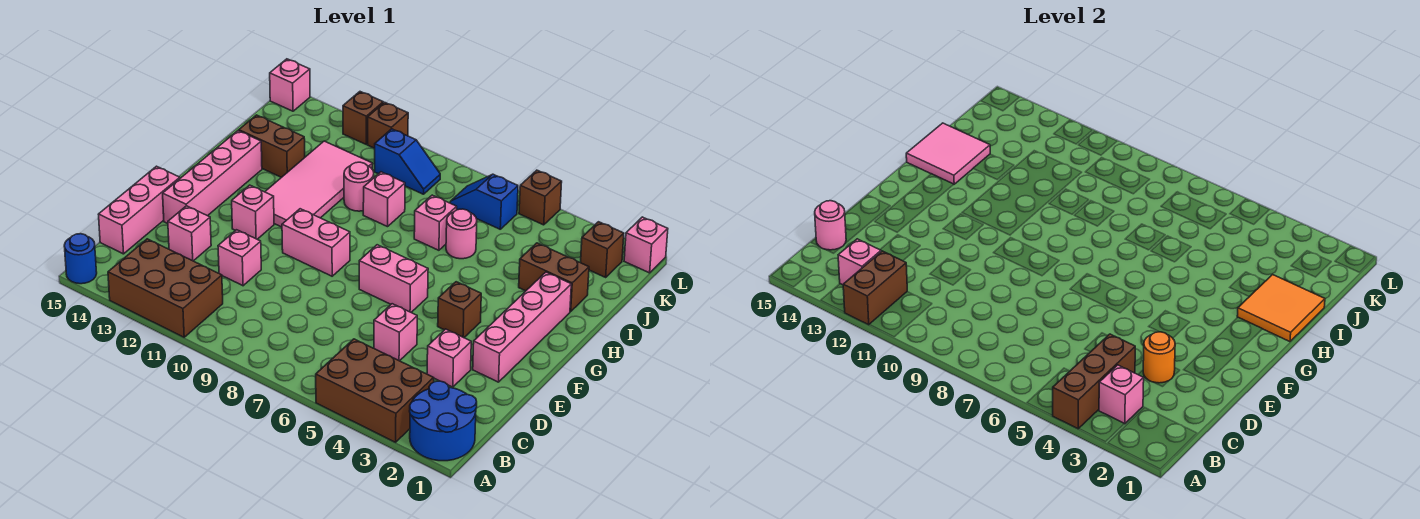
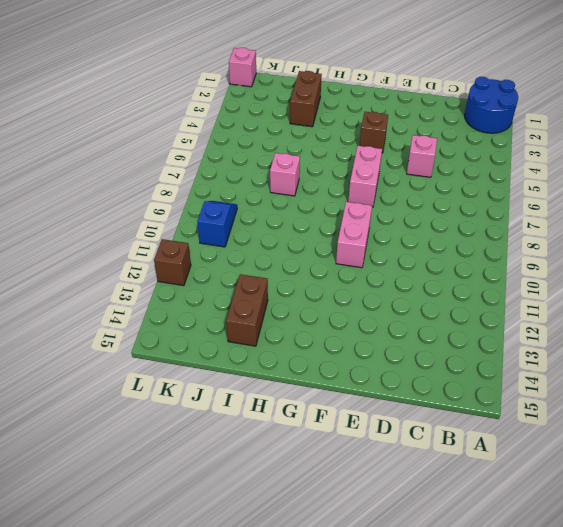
none -> brown brick A3:B5 level 1
none -> brown brick A11:B13 level 1
none -> blue round brick A15 level 1
none -> pink brick C15:E15 level 1

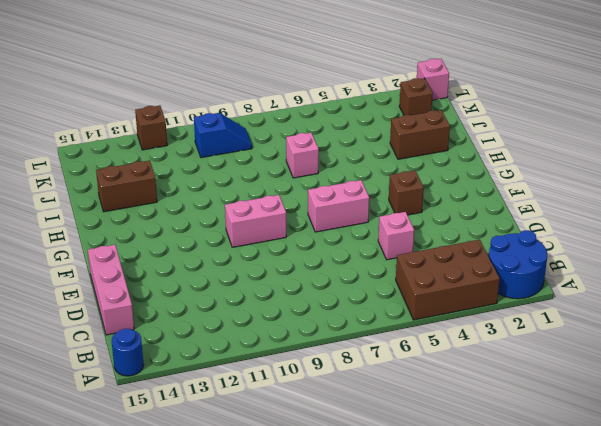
none -> brown brick A11:B13 level 1
none -> pink brick D3 level 1
none -> pink brick D11 level 1
none -> pink brick D13 level 1

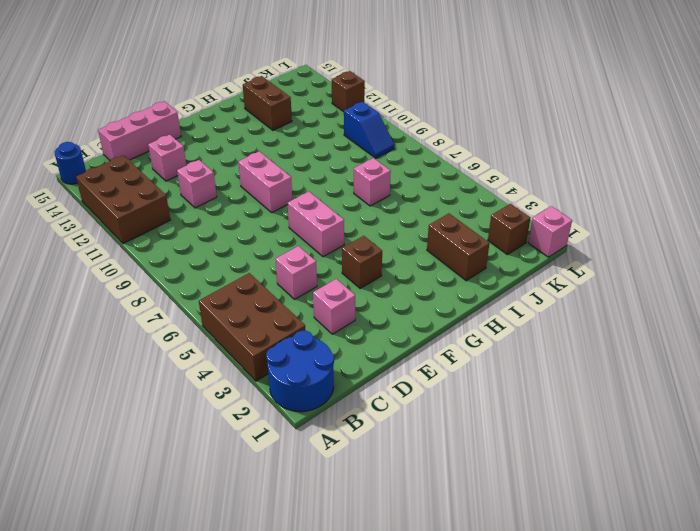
none -> pink brick E2:H2 level 1
none -> pink brick E14:H14 level 1
none -> pink brick F12 level 1
none -> pink tile G11:J12 level 1

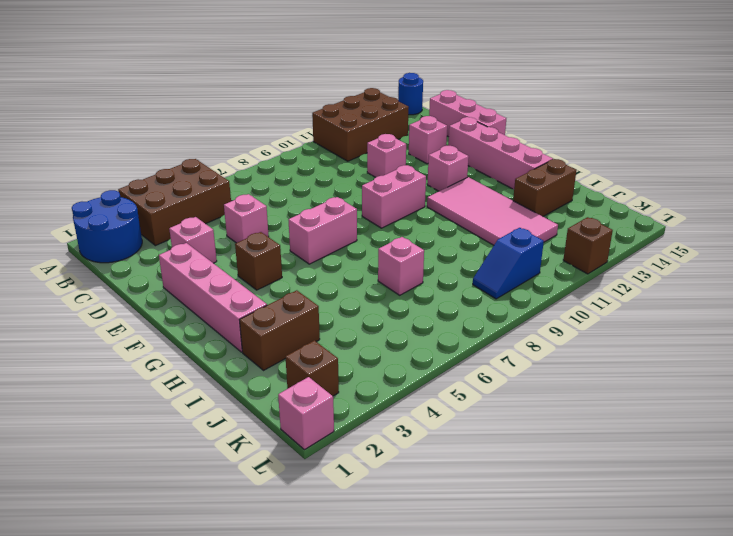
none -> pink round brick I6 level 1
none -> pink brick I9 level 1
none -> pink round brick I10 level 1
none -> blue slope K6:K7 level 1 top 6

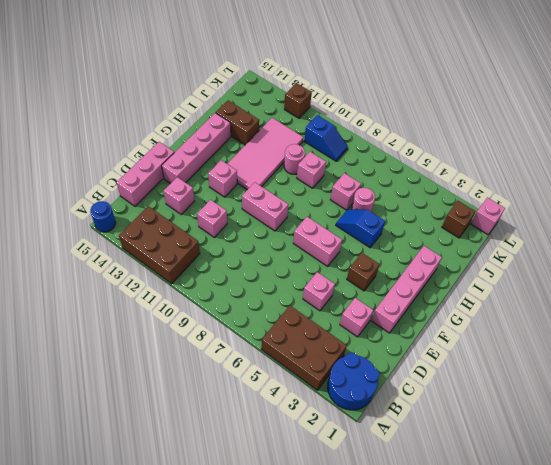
blue slope H5:H6 level 1 top 5 -> blue slope K6:K7 level 1 top 6
none -> brown brick I2:I3 level 1
none -> brown brick L5 level 1
none -> brown brick L11 level 1
none -> pink brick L15 level 1

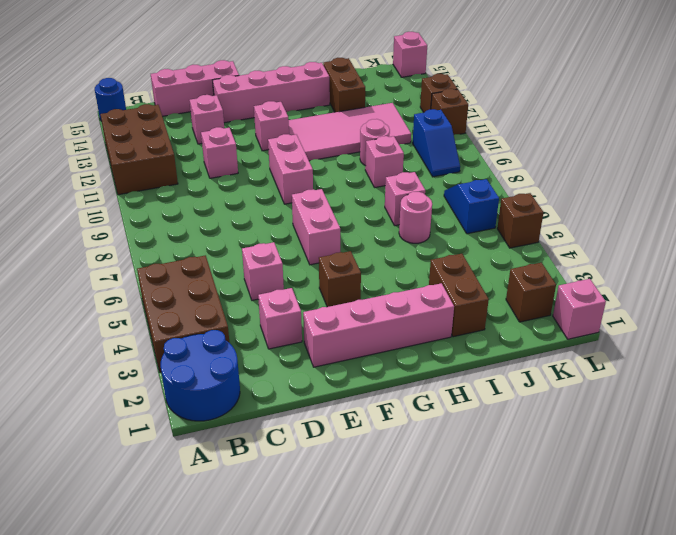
none -> brown brick A4:C4 level 2
none -> brown brick A12:B12 level 2
none -> pink brick B3 level 2
none -> pink brick B13 level 2

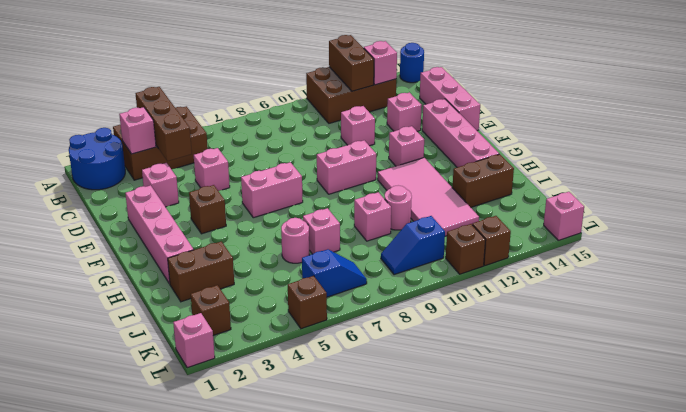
none -> pink round brick C15 level 2
none -> orange round brick D3 level 2
none -> orange tile H1:I2 level 2
none -> pink tile H14:I15 level 2

